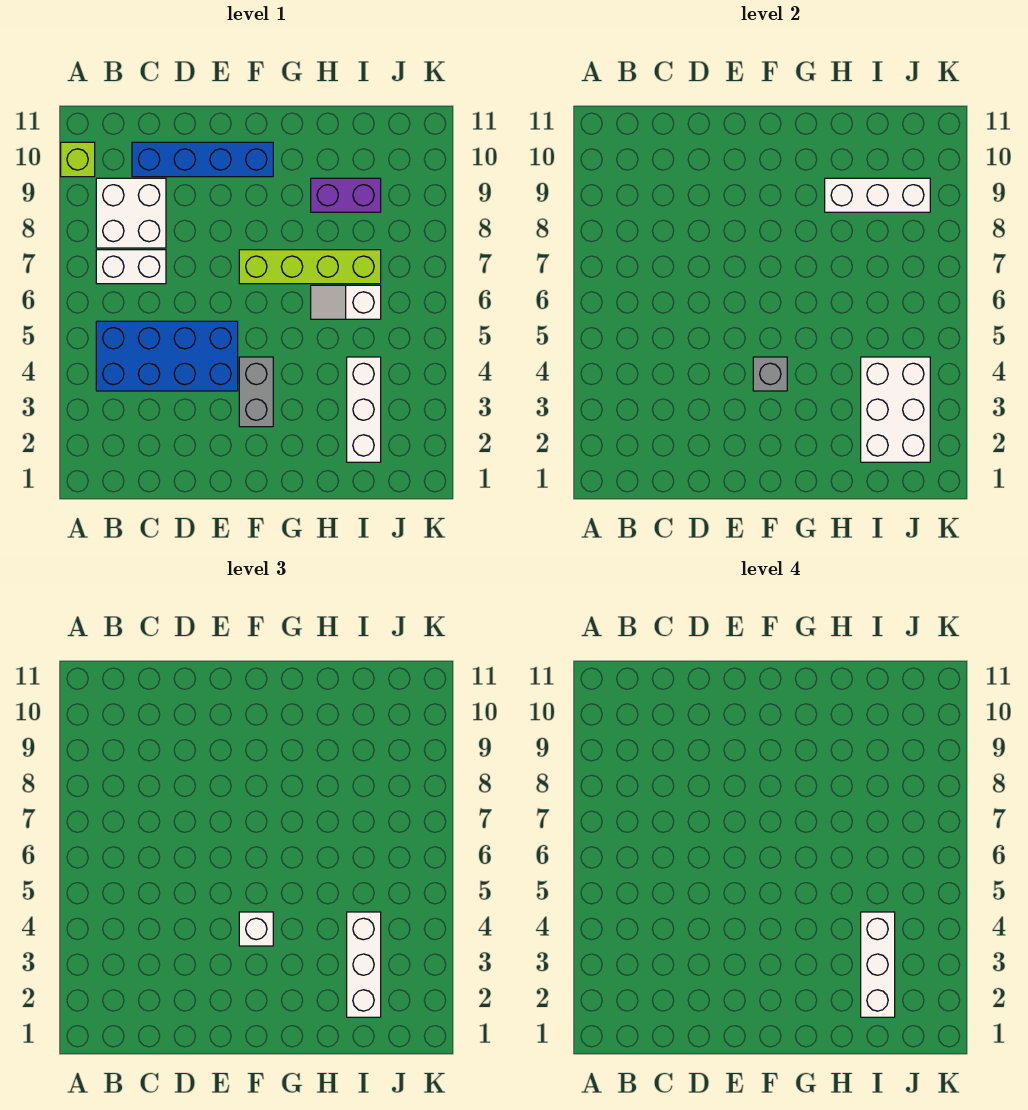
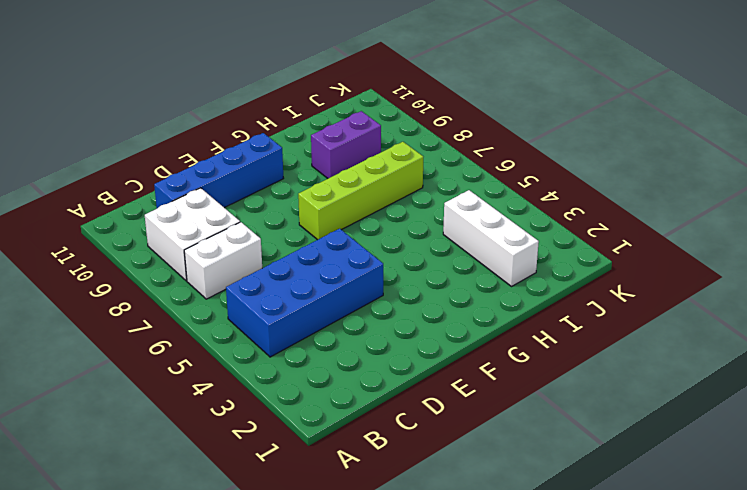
none -> lime brick A10 level 1
none -> grey brick F3:F4 level 1
none -> white slope H6:I6 level 1 top I

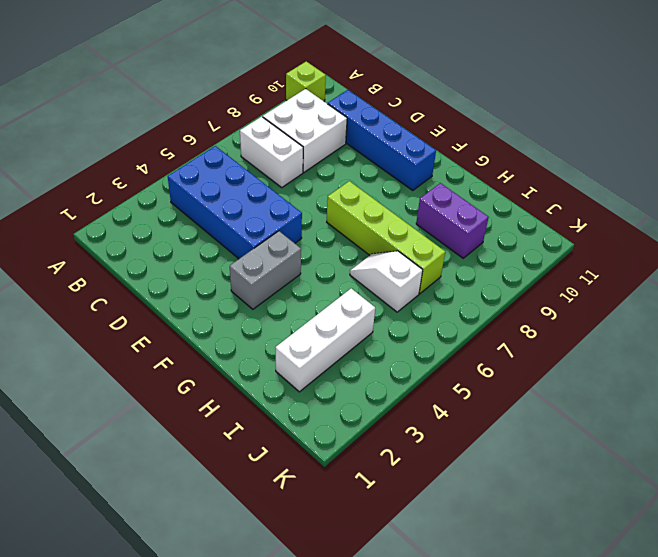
none -> grey brick F4 level 2
none -> white brick H9:J9 level 2
none -> white brick I2:J4 level 2

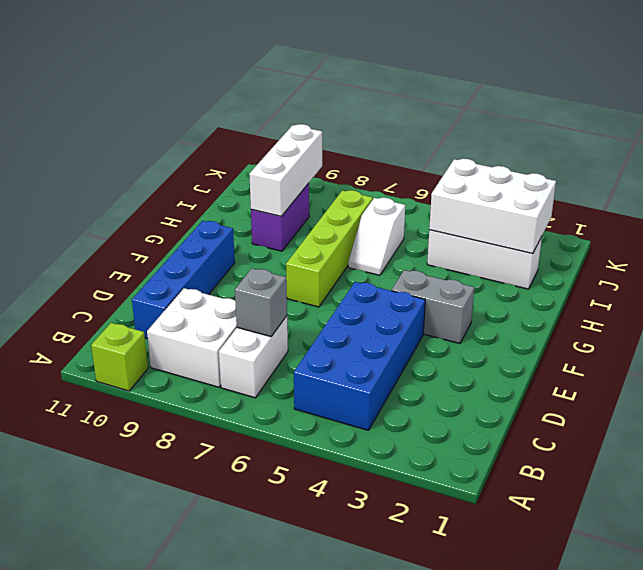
grey brick C7 level 2 -> grey brick F4 level 2
none -> white brick F4 level 3
none -> white brick I2:I4 level 3
none -> white brick I2:I4 level 4

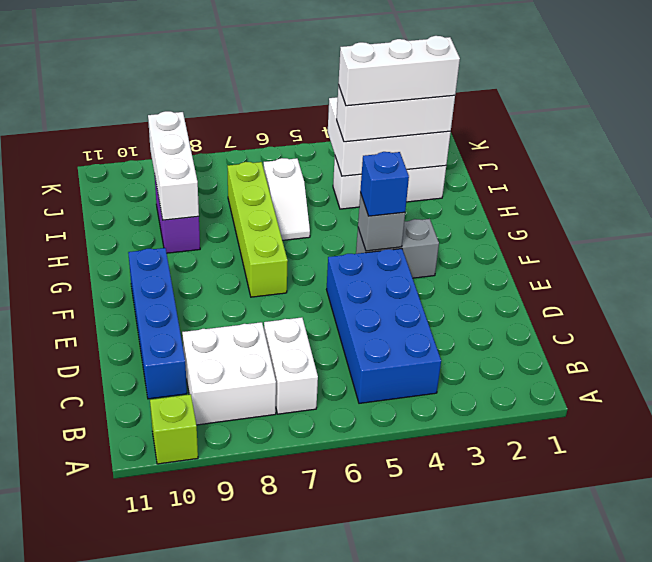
blue brick F4 level 3 -> white brick F4 level 3

